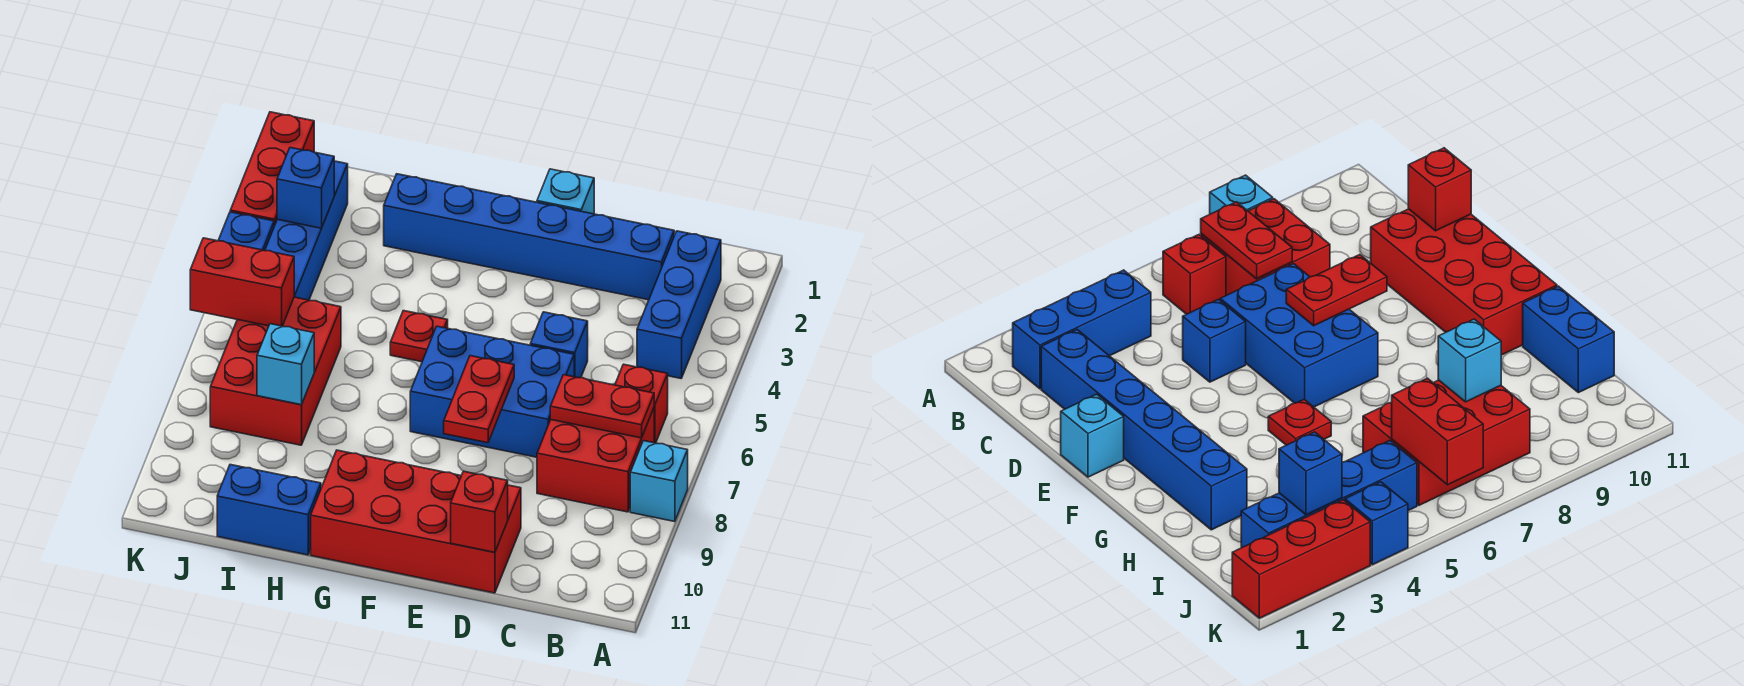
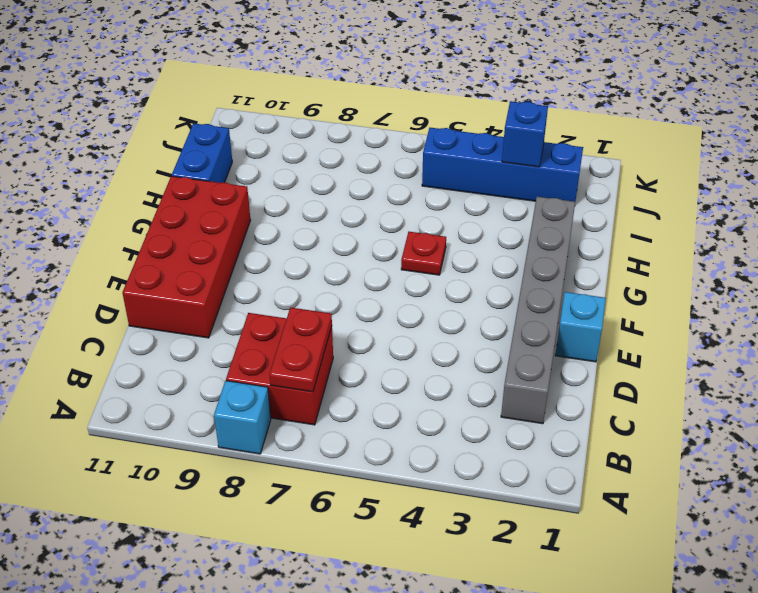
grey brick C2:H2 level 1 -> blue brick C2:H2 level 1
none -> blue brick B2:B4 level 1
none -> red brick B6 level 1
none -> blue brick D5 level 1

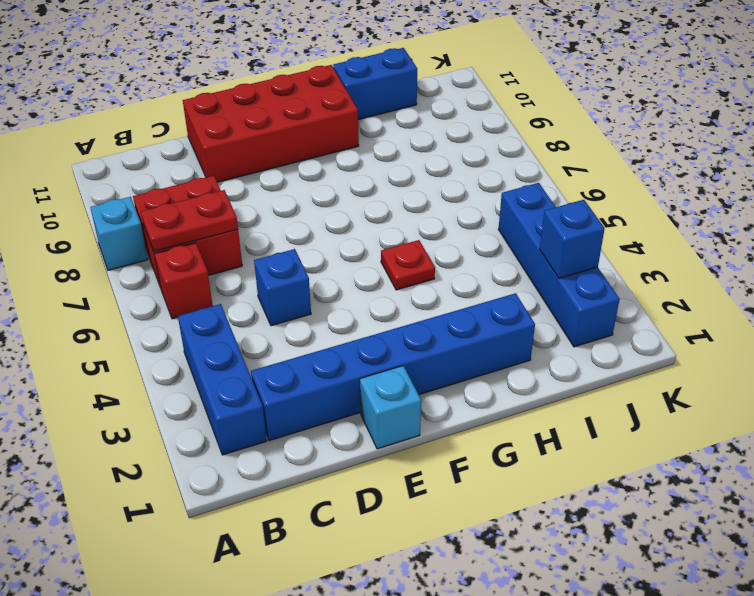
none -> blue brick D6:F7 level 1
none -> red brick I6:J8 level 1
none -> red brick K1:K3 level 1

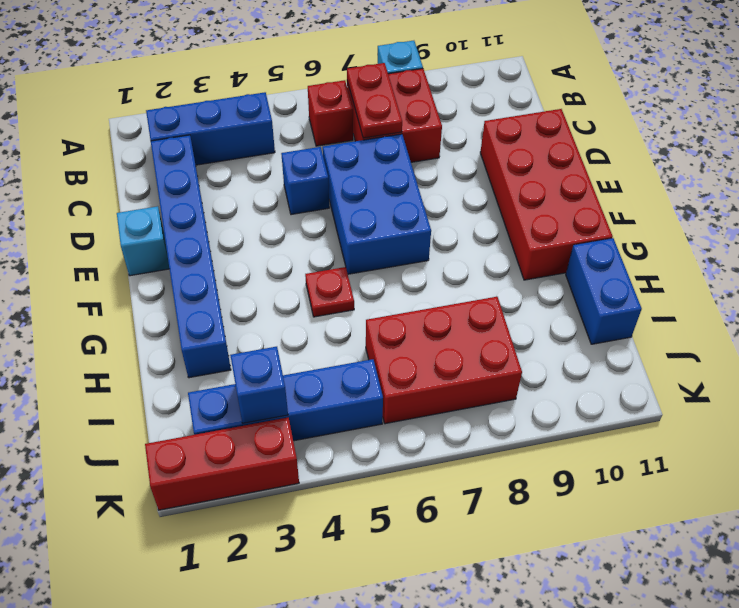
none -> blue brick K4 level 1
none -> red brick D11 level 2
none -> red plate E7:E8 level 2

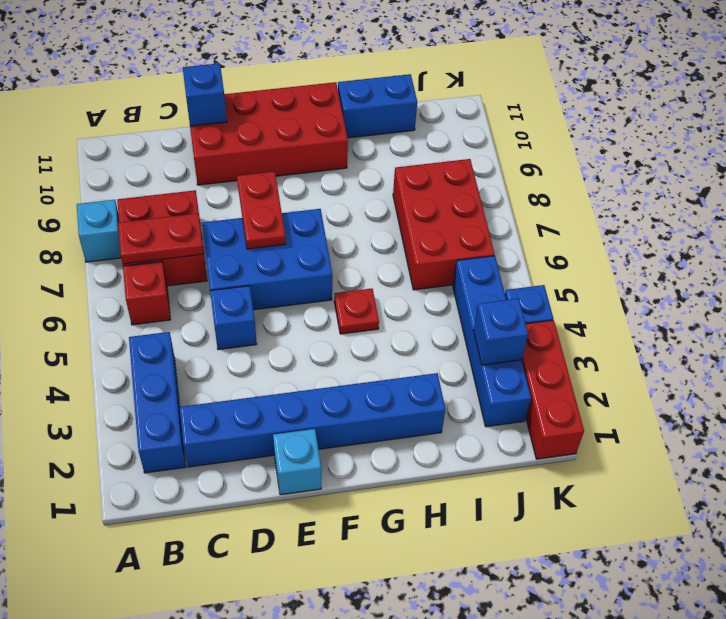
blue brick D11 level 2 -> red brick D11 level 2
none -> cyan brick I8 level 2
none -> red brick J6:K6 level 2

